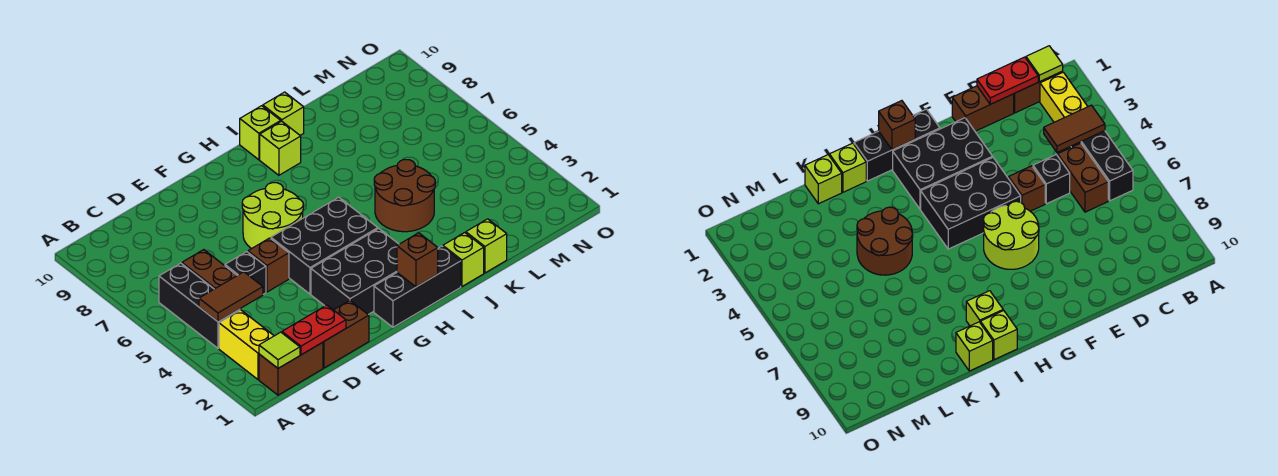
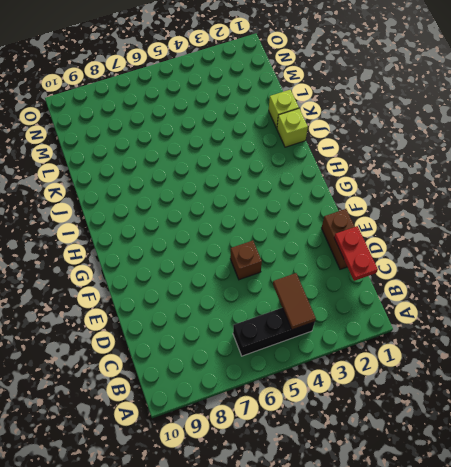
none -> brown brick B1:C1 level 1
none -> yellow brick B2:B3 level 1
none -> brown brick C5:C6 level 1

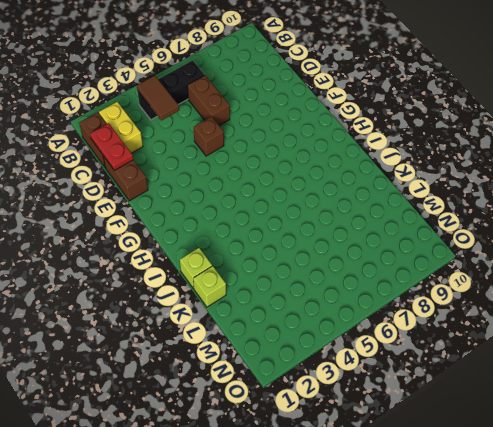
yellow brick B2:C2 level 1 -> yellow brick B2:B3 level 1
brown brick C6:D6 level 1 -> brown brick C5:C6 level 1
none -> black brick D5 level 1
none -> black brick F2:H3 level 1
none -> black brick F4:H5 level 1

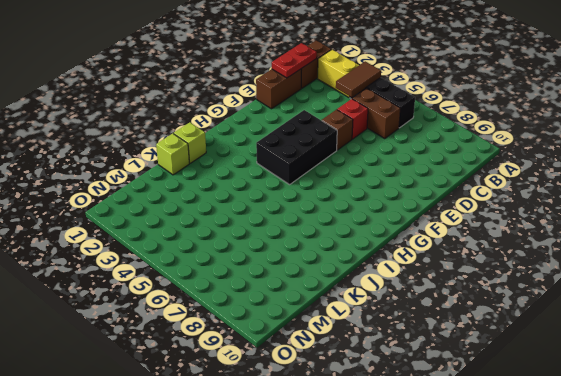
red brick D5 level 1 -> black brick D5 level 1
none -> black brick F2:H3 level 1
none -> lime round brick F6:G7 level 1
none -> black brick G1:I1 level 1

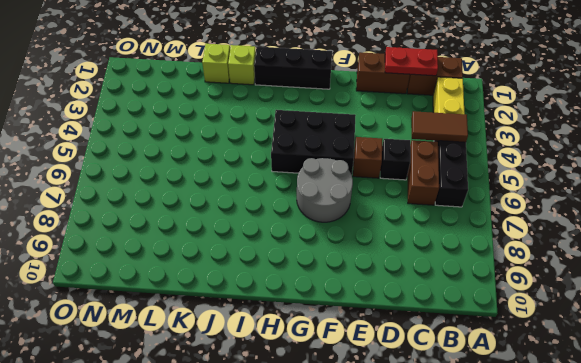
grey round brick F6:G7 level 1 -> lime round brick F6:G7 level 1
none -> black brick F2:H3 level 1
none -> lime brick I9 level 1
none -> lime brick I10 level 1

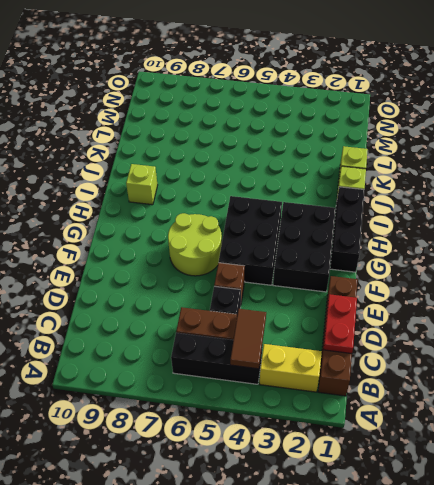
none -> lime brick I10 level 1
none -> brown round brick J4:K5 level 1
none -> lime brick J10 level 1

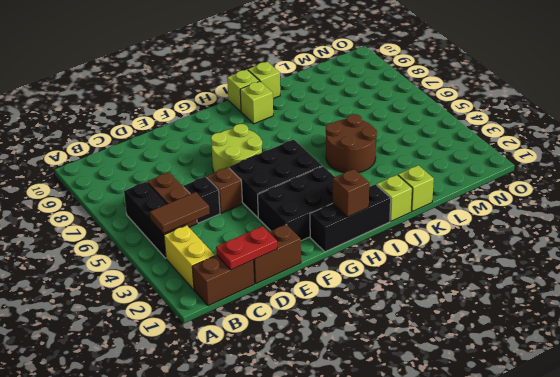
none -> lime tile B1 level 2

